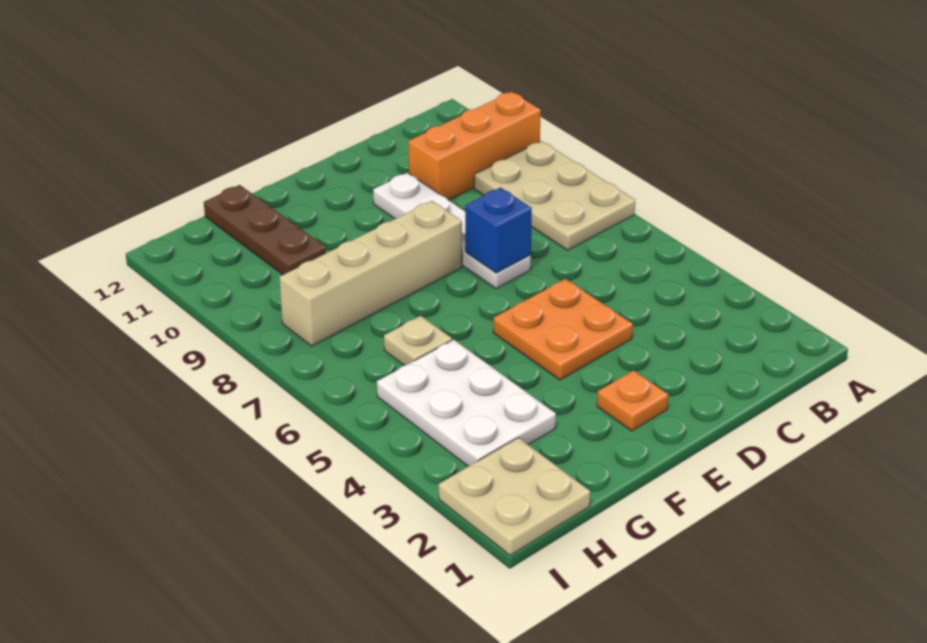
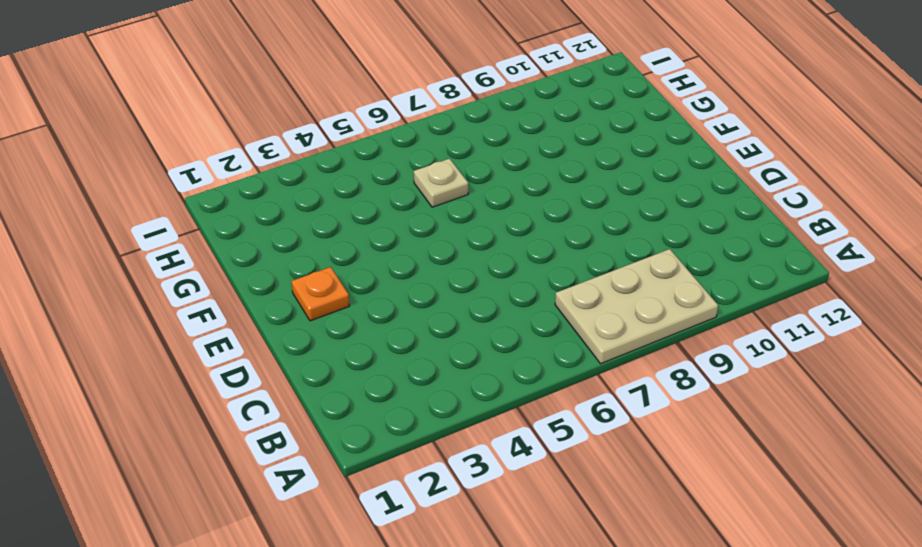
none -> orange brick A10:C10 level 1
none -> orange plate D4:E5 level 1

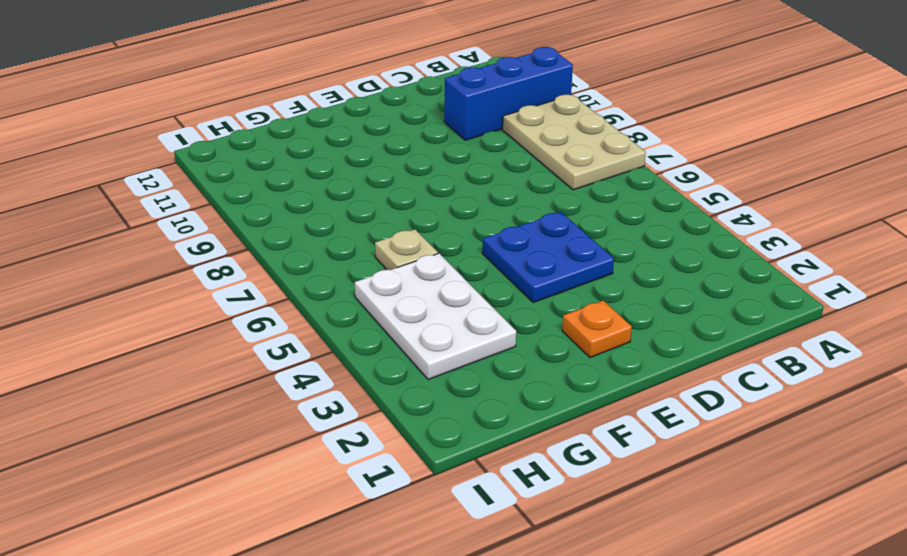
blue brick A10:C10 level 1 -> orange brick A10:C10 level 1
blue plate D4:E5 level 1 -> orange plate D4:E5 level 1
none -> white plate D7:D10 level 1
none -> tan brick E8:H8 level 1

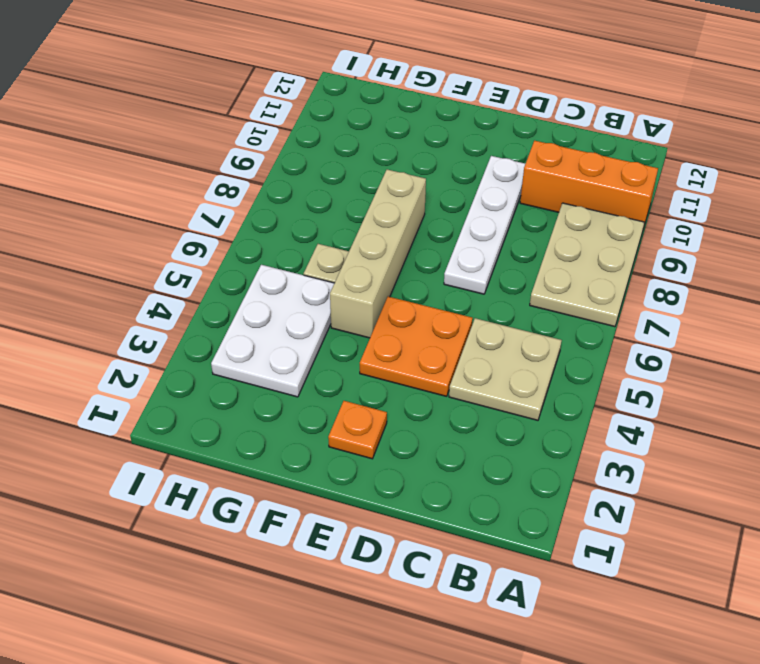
tan plate B4:C5 level 1 -> tan plate H1:I2 level 1
tan brick F5:F8 level 1 -> tan brick E8:H8 level 1
none -> brown plate G10:G12 level 1
none -> blue brick D7 level 2

